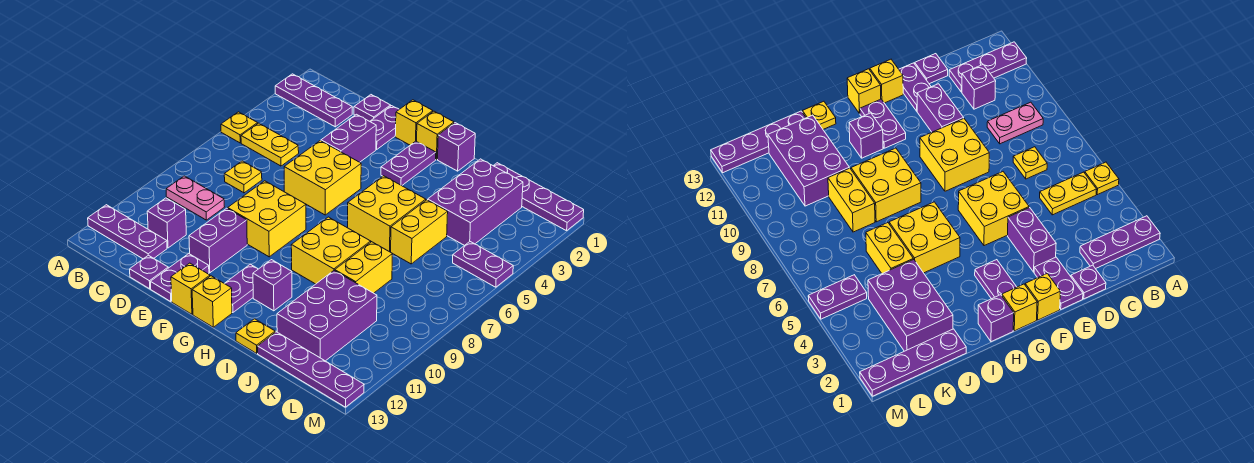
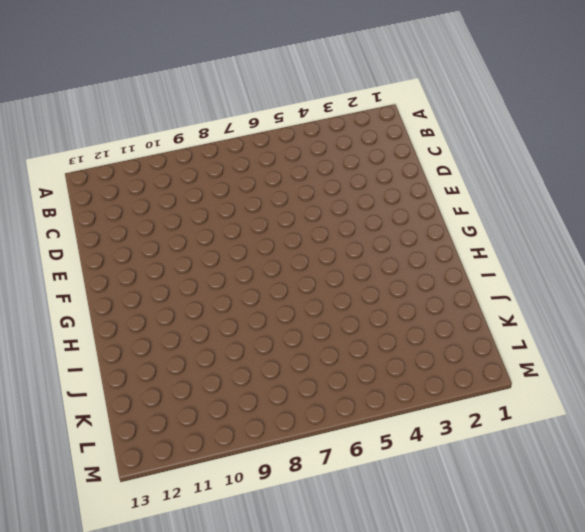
none -> purple plate A2:C2 level 1
none -> yellow plate A5 level 1
none -> purple plate A12:C12 level 1
none -> yellow plate B5:C5 level 1

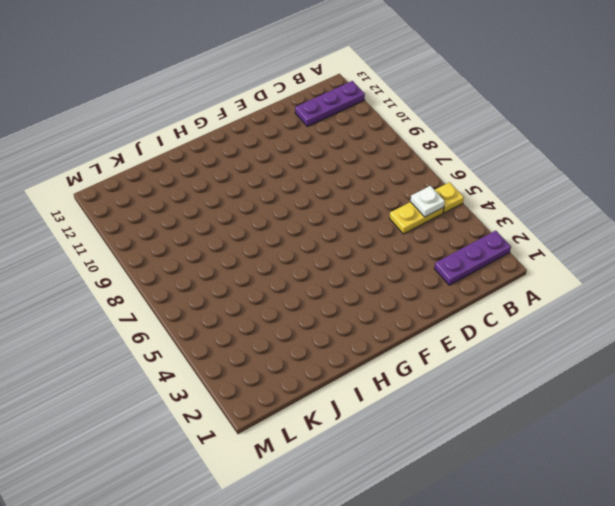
white plate B5 level 2 -> none
none -> pink plate B9:C9 level 1
none -> yellow plate C7 level 1
none -> purple brick C11 level 1
none -> purple plate D1 level 1

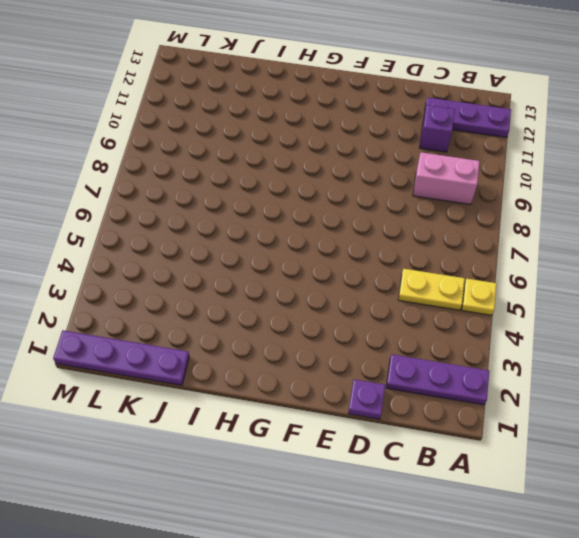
pink brick B9:C9 level 1 -> pink plate B9:C9 level 1
none -> yellow plate C7 level 1
none -> purple plate D13 level 1
none -> purple plate E1:E2 level 1
none -> purple brick E3:E4 level 1

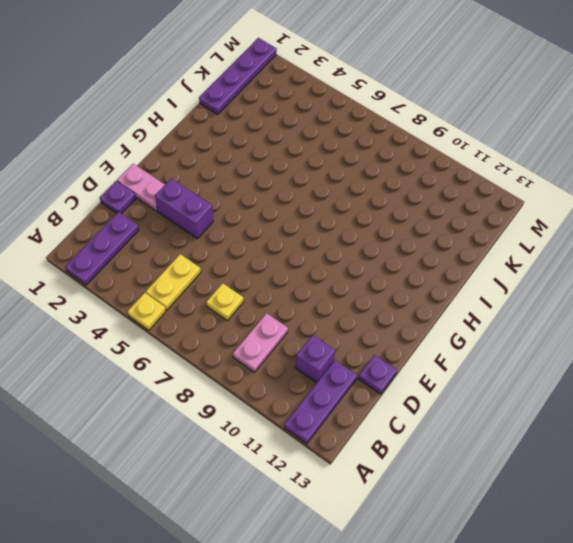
pink plate E1:E2 level 1 -> purple plate E1:E2 level 1
none -> yellow brick E5:F6 level 1
none -> yellow brick E8:F9 level 1
none -> purple brick E10:E11 level 1
none -> purple plate E12:E13 level 1

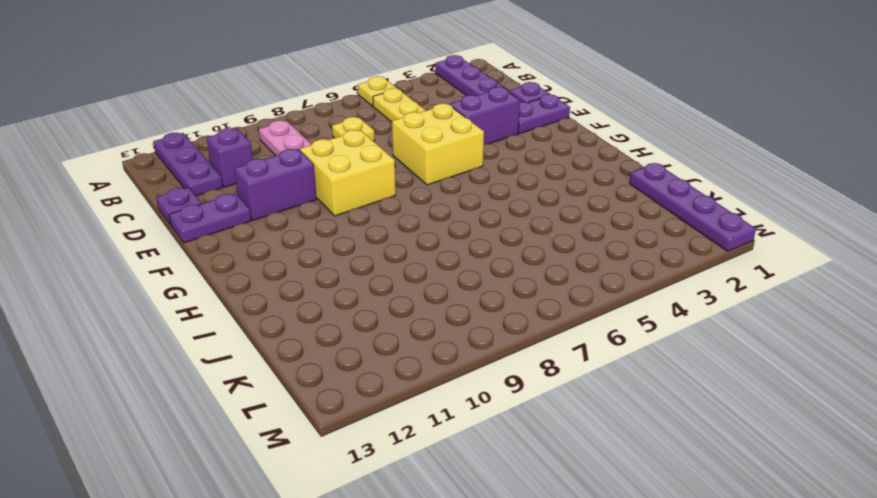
none -> yellow brick F1 level 1
none -> yellow brick F13 level 1
none -> yellow brick G1 level 1
none -> purple plate G2:G3 level 1

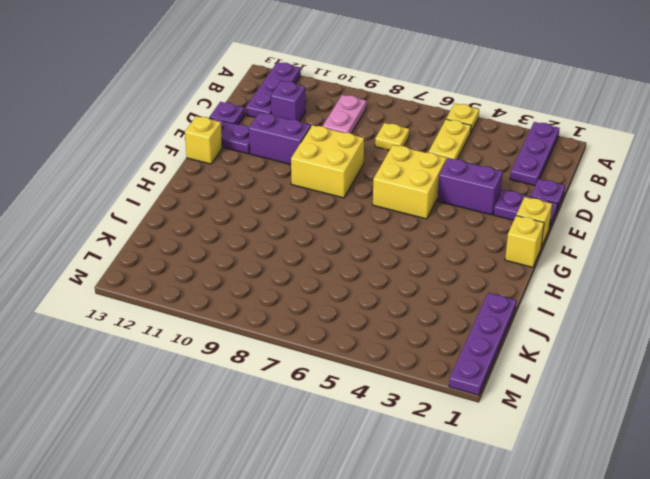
none -> purple plate G2:G3 level 1
none -> purple plate G11:G12 level 1
none -> yellow brick G13 level 1
none -> purple brick H1 level 1

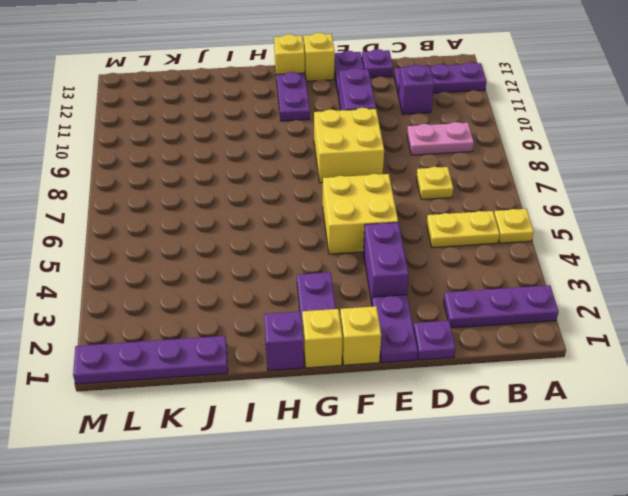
none -> yellow brick H5:I6 level 1
none -> yellow brick H8:I9 level 1
none -> purple brick H11 level 1
none -> yellow plate I13 level 1

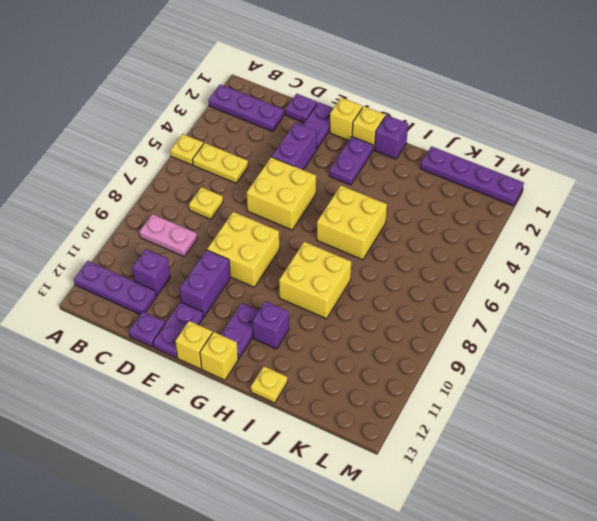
none -> purple brick J2:K4 level 1
none -> yellow brick J5:J6 level 1
none -> yellow brick J8:J9 level 1
none -> purple brick J10:K12 level 1

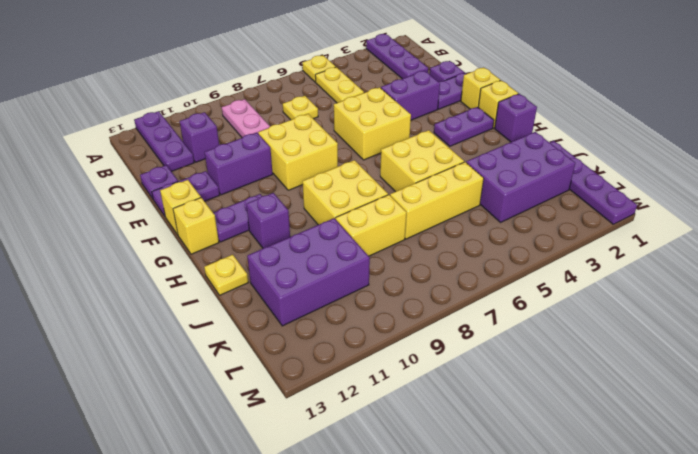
yellow brick J5:J7 level 1 -> yellow brick J5:J6 level 1
none -> purple plate J13:M13 level 1
none -> purple plate L5:M5 level 1

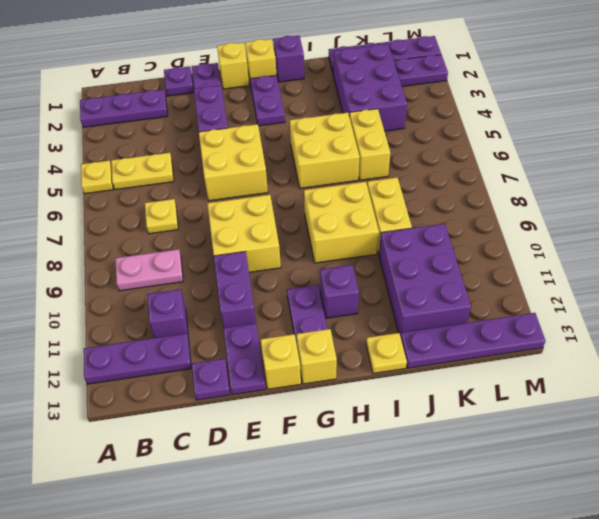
purple plate L2:M2 level 1 -> purple plate L5:M5 level 1

